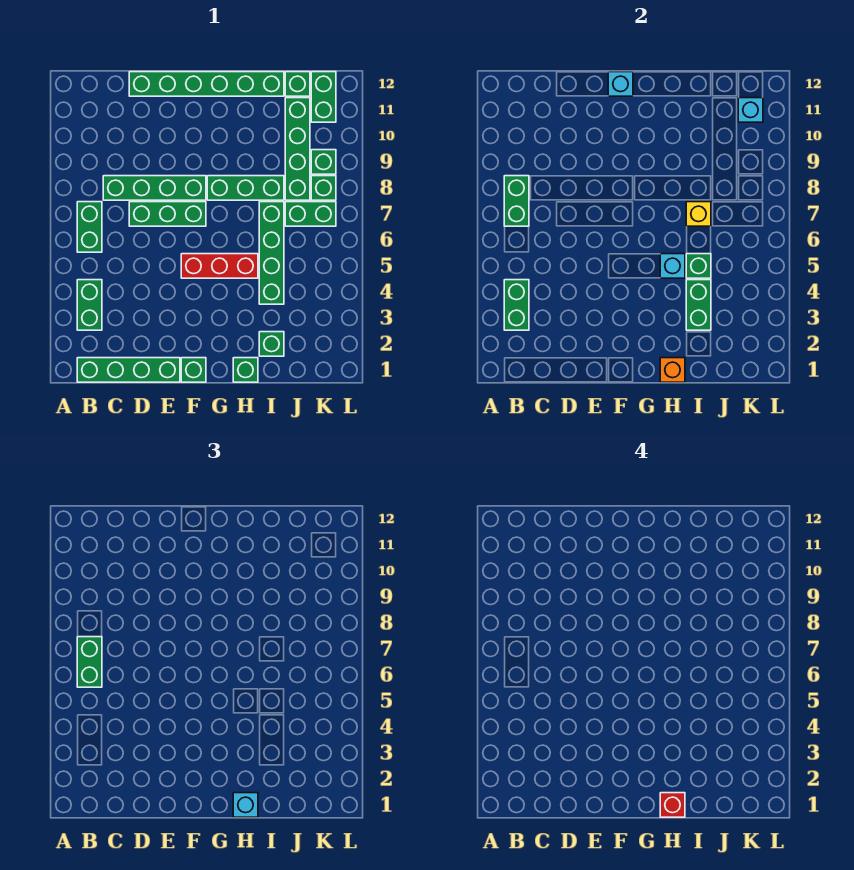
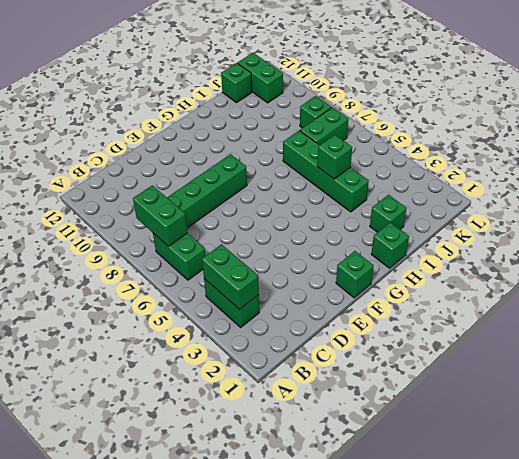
none -> green brick B1:E1 level 1
none -> green brick D7:F7 level 1
none -> green brick D12:I12 level 1
none -> red brick F5:H5 level 1

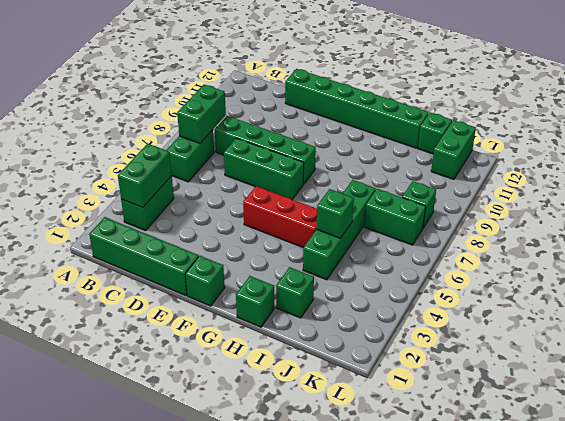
none -> green brick G8:I8 level 1
none -> green brick J8:J11 level 1
none -> green brick K9 level 1
none -> cyan brick F12 level 2

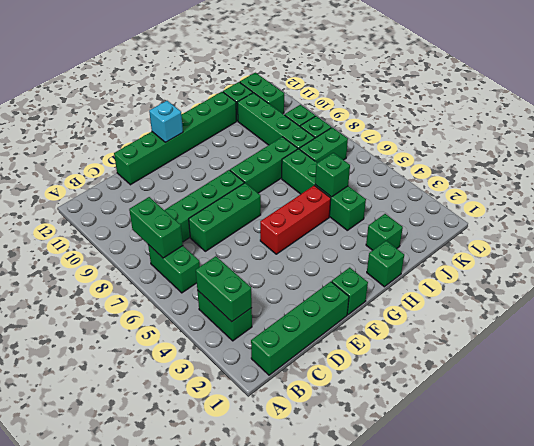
none -> orange brick H1 level 2
none -> cyan brick H5 level 2
none -> green brick I3:I4 level 2
none -> yellow brick I7 level 2

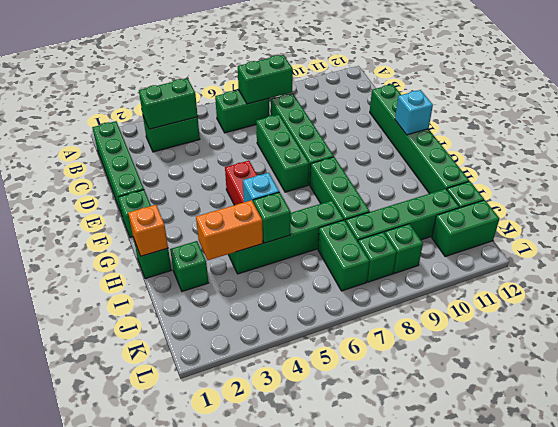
orange brick I3:I4 level 2 -> green brick I3:I4 level 2
none -> yellow brick I7 level 2
none -> cyan brick K11 level 2
none -> green brick B6:B7 level 3
none -> cyan brick H1 level 3

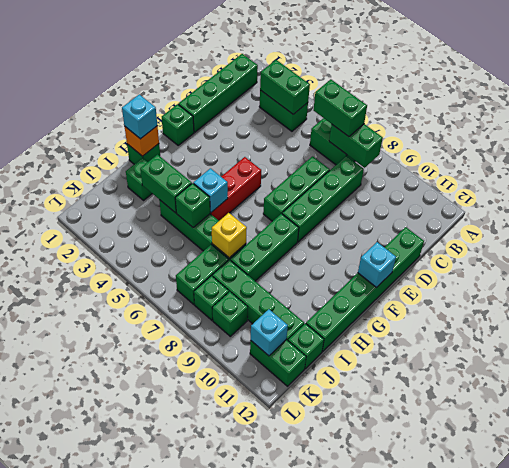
none -> red brick H1 level 4

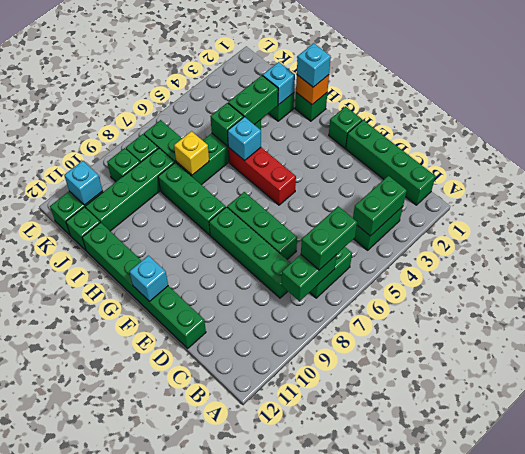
cyan brick I2 level 2 -> none
none -> red brick H1 level 4

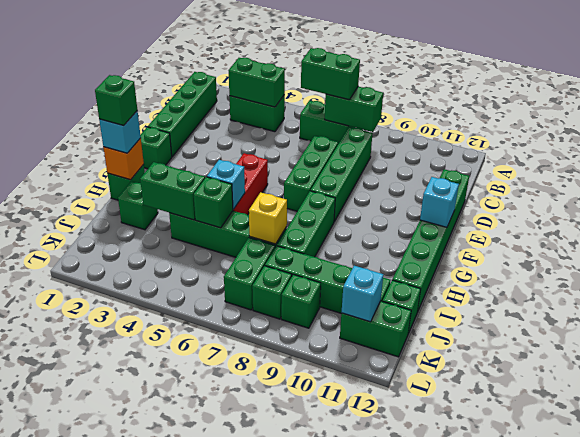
green brick H1 level 4 -> red brick H1 level 4

